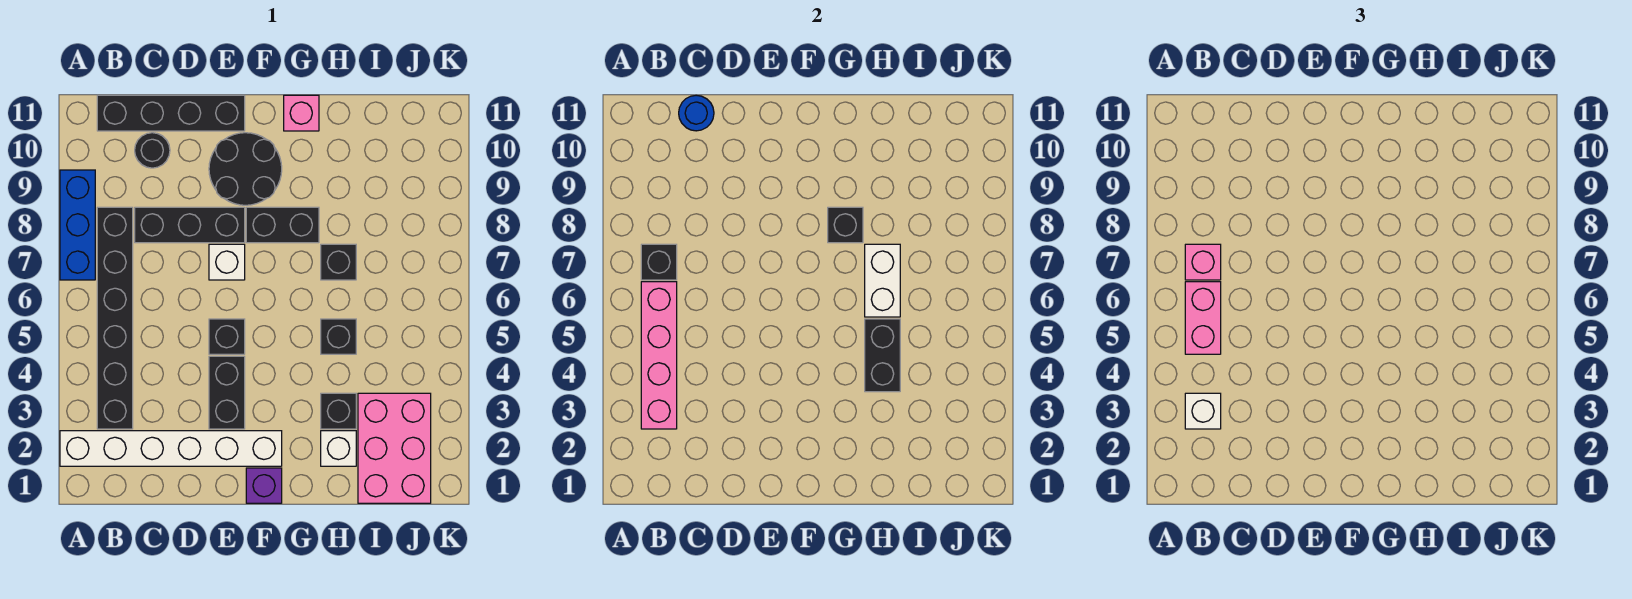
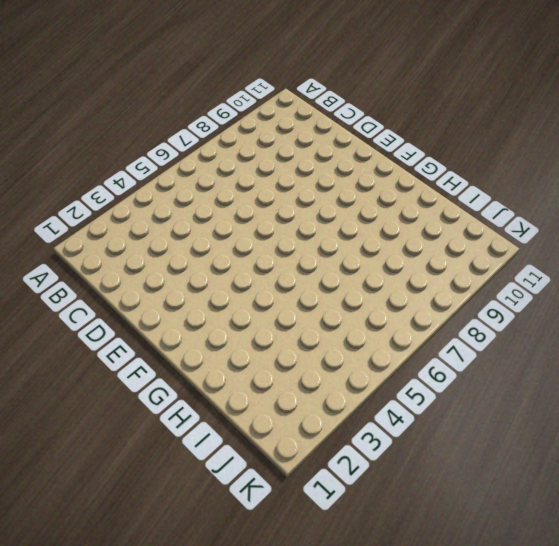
none -> white brick A2:F2 level 1
none -> blue brick A7:A9 level 1
none -> black brick B3:B8 level 1

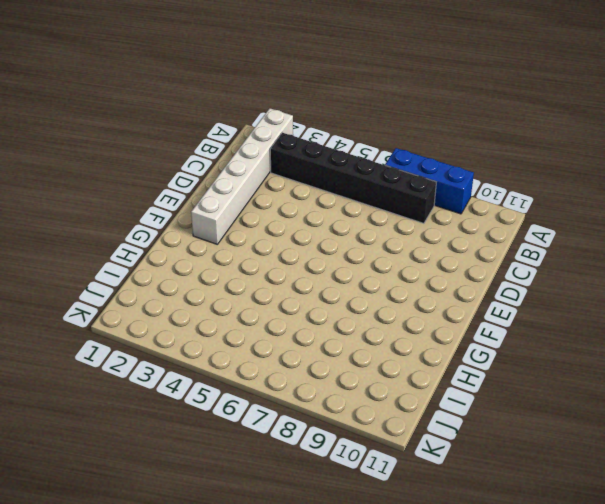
none -> black brick B11:E11 level 1
none -> black brick C8:E8 level 1
none -> black round brick C10 level 1

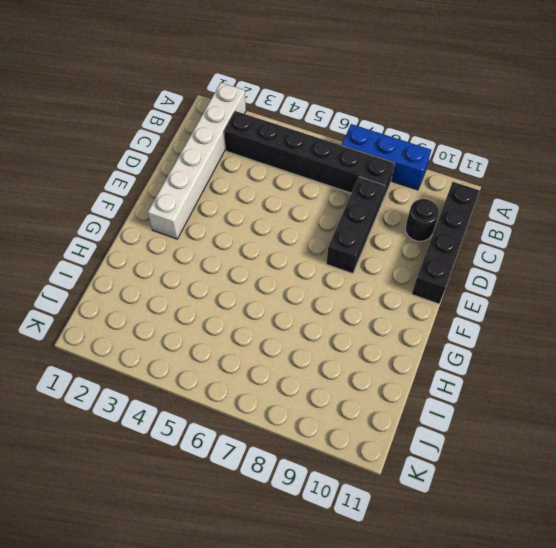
none -> black brick E3:E4 level 1
none -> black brick E5 level 1
none -> white brick E7 level 1

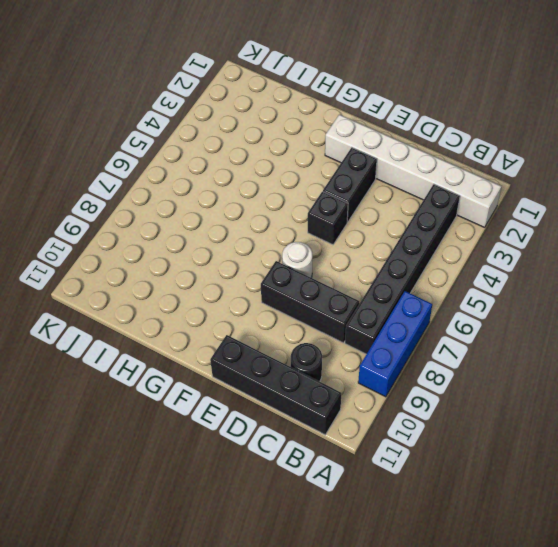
white round brick E7 level 1 -> white brick E7 level 1
none -> black round brick E9:F10 level 1
none -> purple brick F1 level 1
none -> black brick F8:G8 level 1

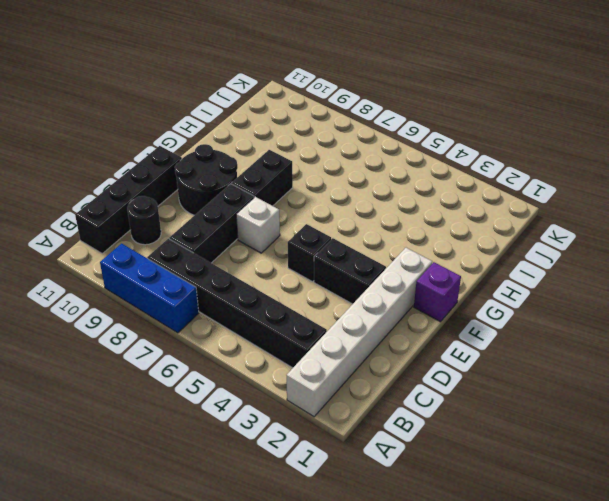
none -> pink brick G11 level 1
none -> white brick H2 level 1
none -> black brick H3 level 1

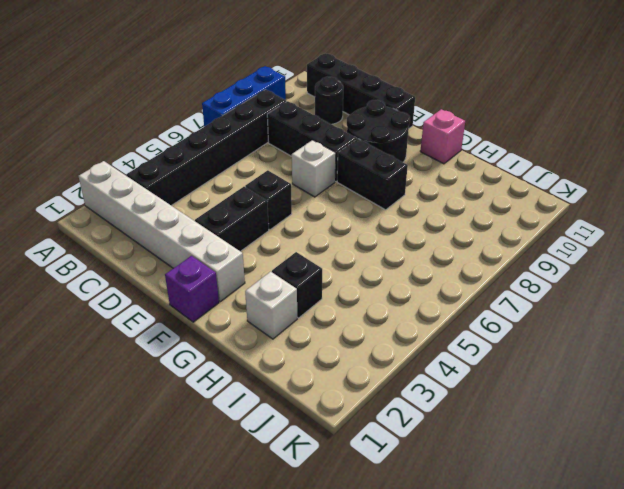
none -> black brick H5 level 1
none -> black brick H7 level 1
none -> pink brick I1:J3 level 1

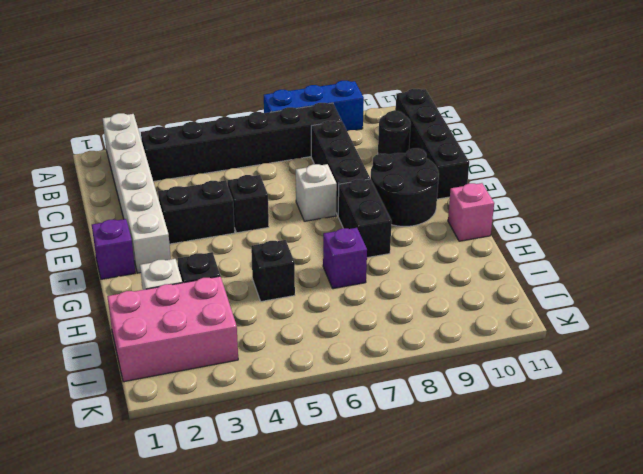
purple brick H7 level 1 -> black brick H7 level 1
none -> pink brick B3:B6 level 2
none -> black brick B7 level 2
none -> blue round brick C11 level 2

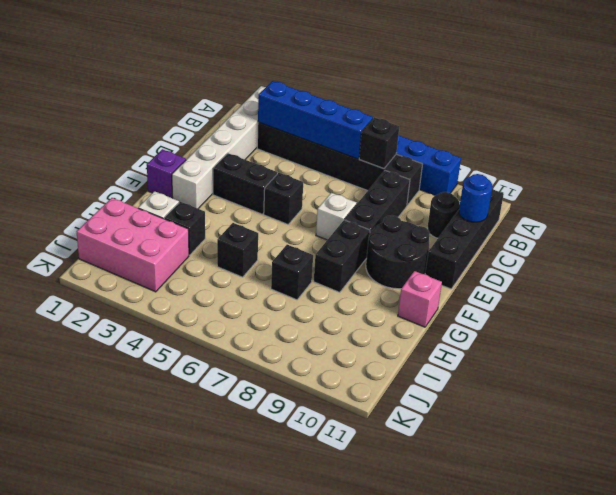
blue brick B3:B6 level 2 -> pink brick B3:B6 level 2
none -> black brick G8 level 2
none -> black brick H4:H5 level 2
none -> white brick H6:H7 level 2

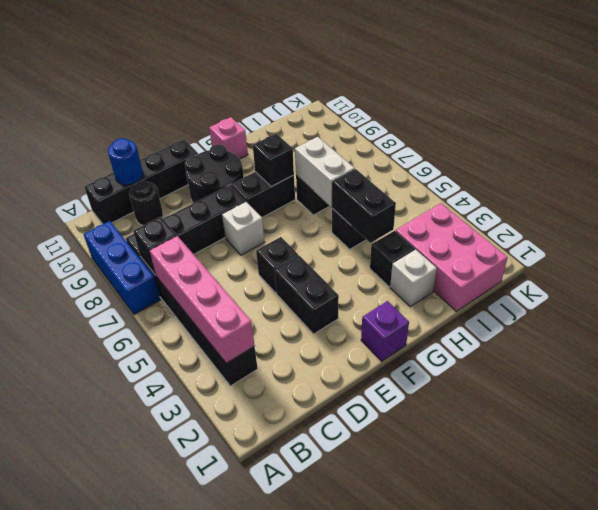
none -> white brick A2:F2 level 1
none -> white brick B3 level 3
none -> pink brick B5:B6 level 3

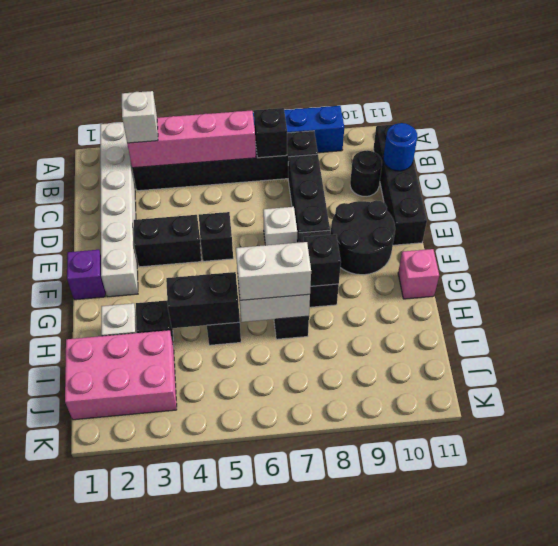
white brick H6:H7 level 3 -> none
none -> pink brick B5:B6 level 3
none -> pink brick B7 level 3

